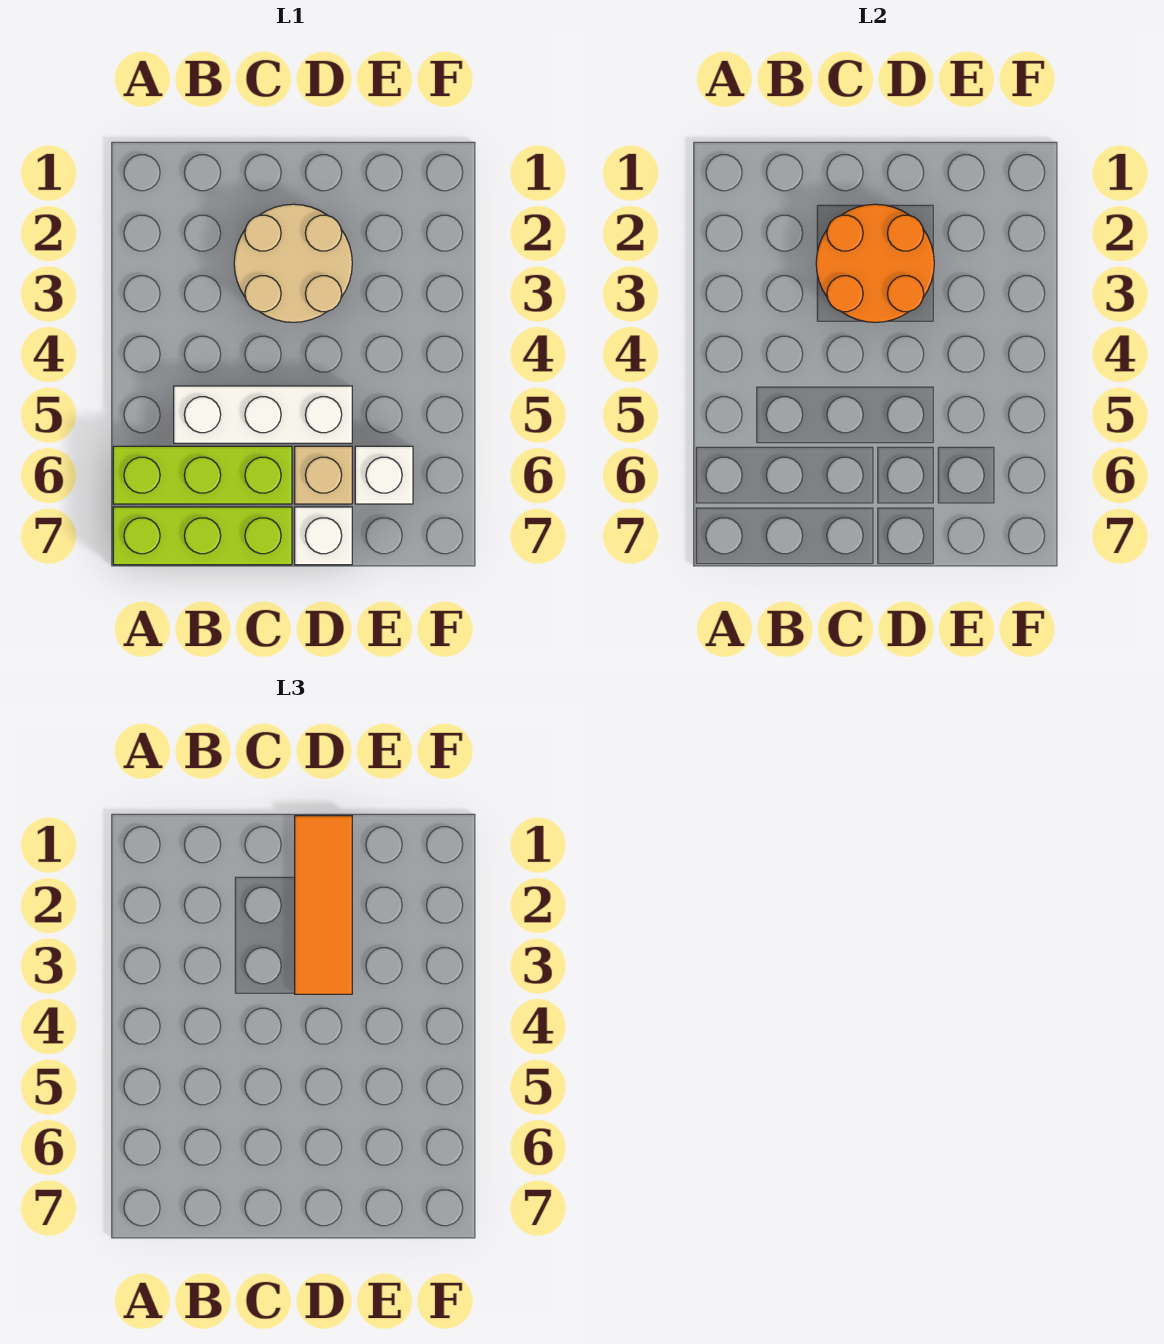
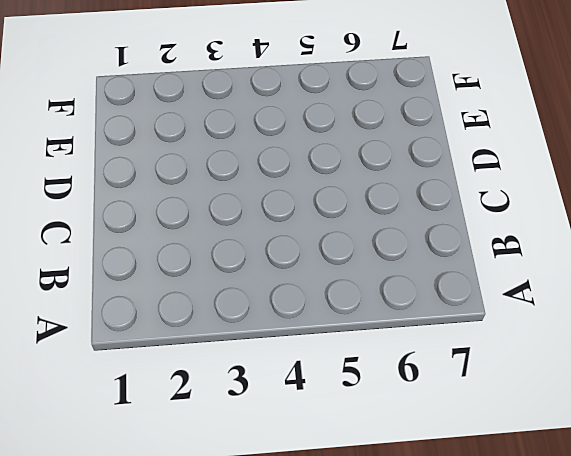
none -> lime brick A6:C6 level 1
none -> lime brick A7:C7 level 1

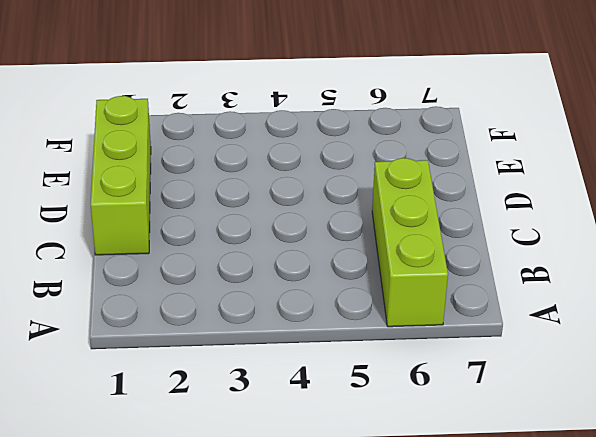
lime brick C1:E1 level 1 -> lime brick A7:C7 level 1
none -> white brick B5:D5 level 1
none -> tan round brick C2:D3 level 1

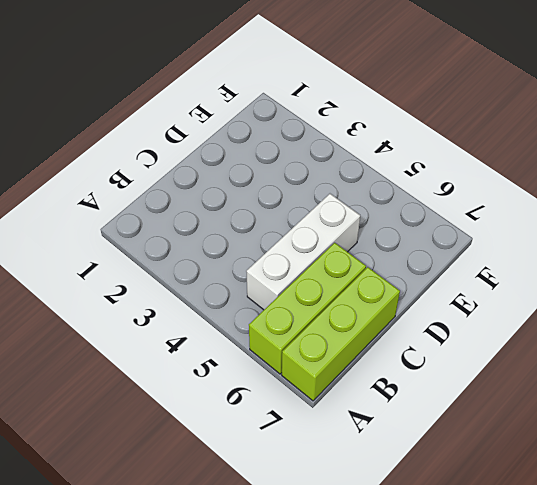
none -> tan round brick C2:D3 level 1
none -> tan brick D6 level 1

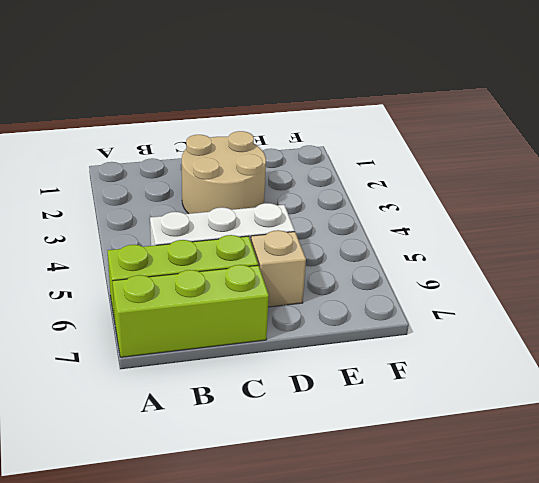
none -> white brick D7 level 1
none -> white brick E6 level 1

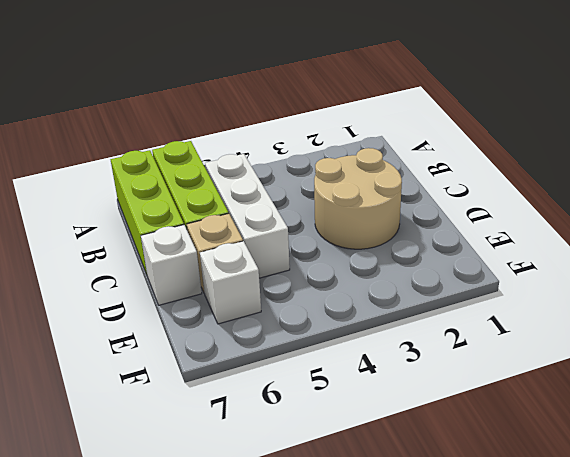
none -> orange round brick C2:D3 level 2
none -> orange tile D1:D3 level 3

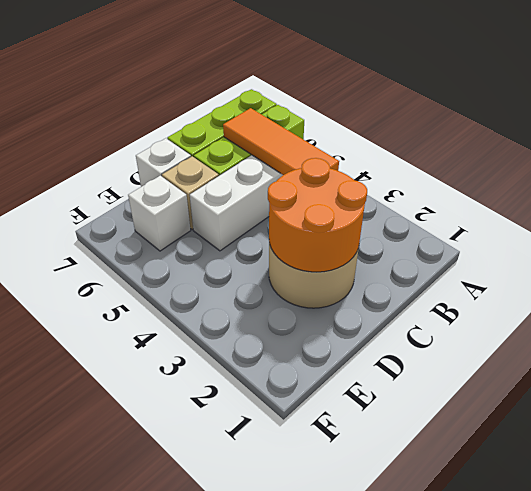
orange tile B4:B6 level 2 -> orange tile D1:D3 level 3

